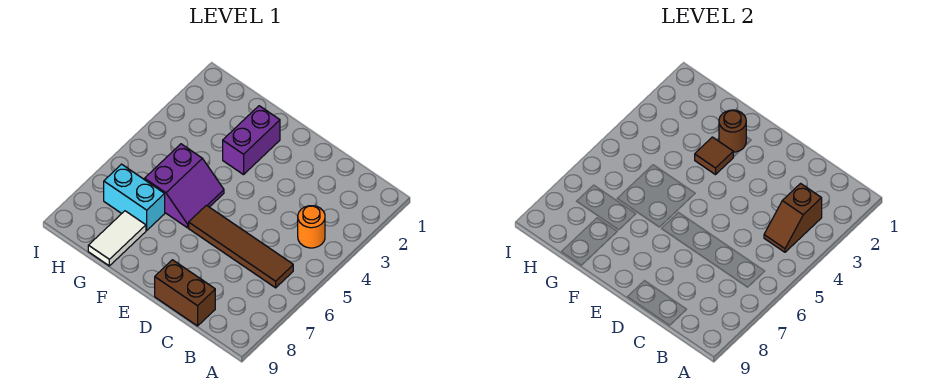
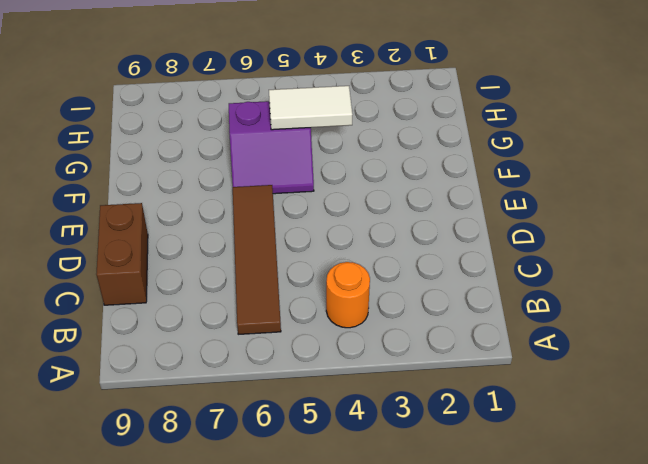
white tile G4:G5 level 2 -> white tile G8:G9 level 1
none -> purple brick F2:F3 level 1
none -> cyan brick G7:H7 level 1

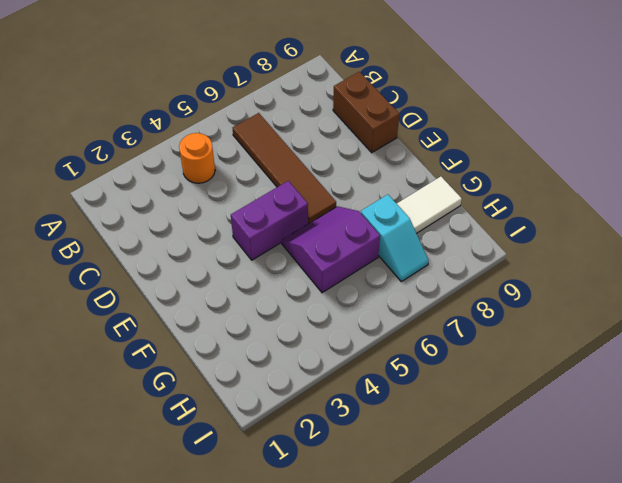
purple brick E4:E5 level 1 -> purple brick F2:F3 level 1
cyan slope G7:H7 level 1 top G -> cyan brick G7:H7 level 1
none -> brown slope B3:B4 level 2 top 3
none -> brown round brick F2 level 2

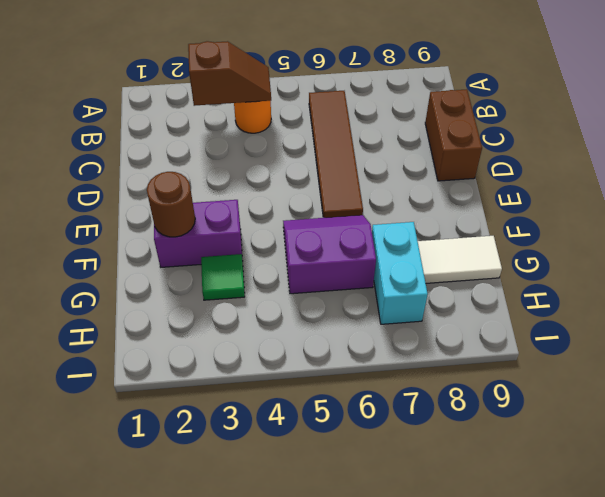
green tile G3 level 1 -> none
none -> brown tile F3 level 2

